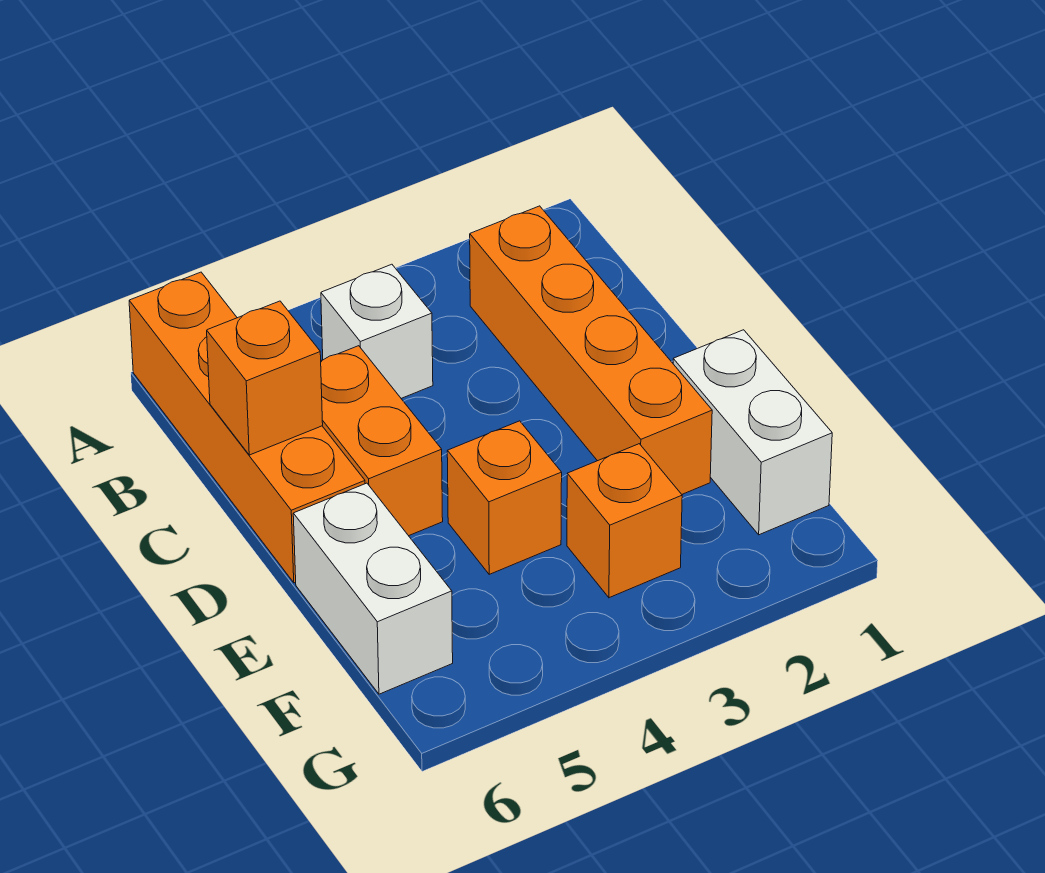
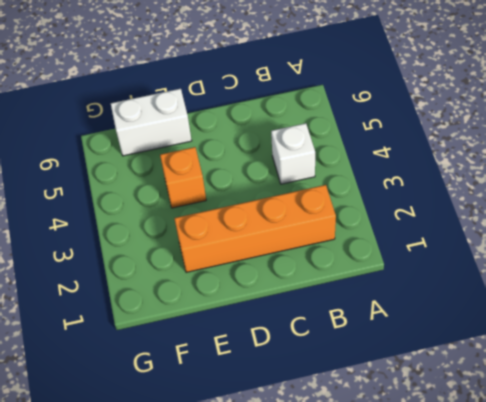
none -> orange brick A6:D6 level 1
none -> orange brick C5:D5 level 1

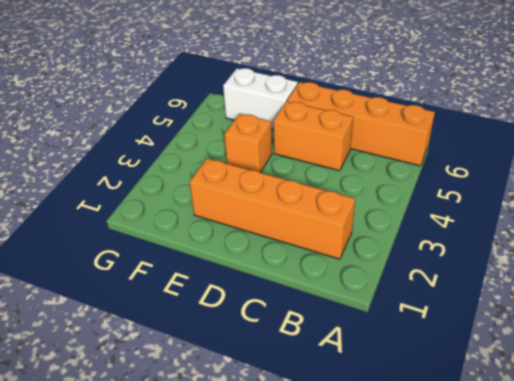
none -> white brick B4 level 1
none -> white brick E1:F1 level 1

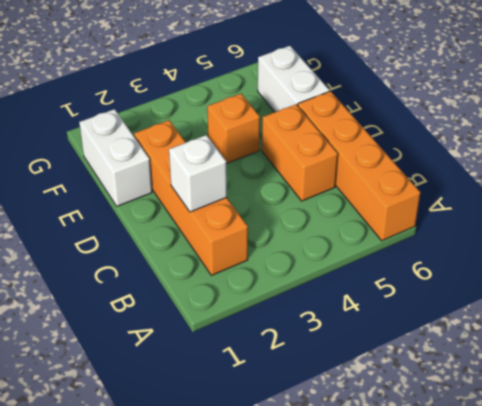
white brick C2 level 2 -> white brick B4 level 1
none -> orange brick F3 level 1
none -> orange brick C6 level 2

